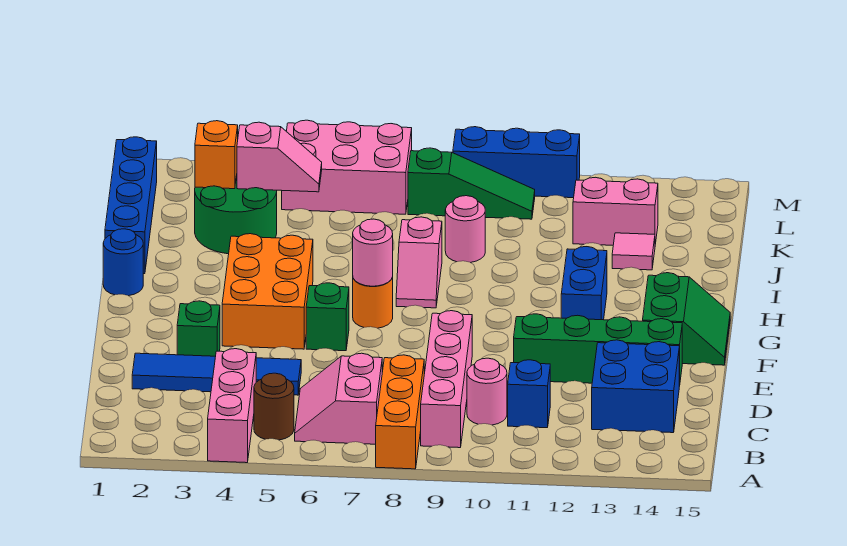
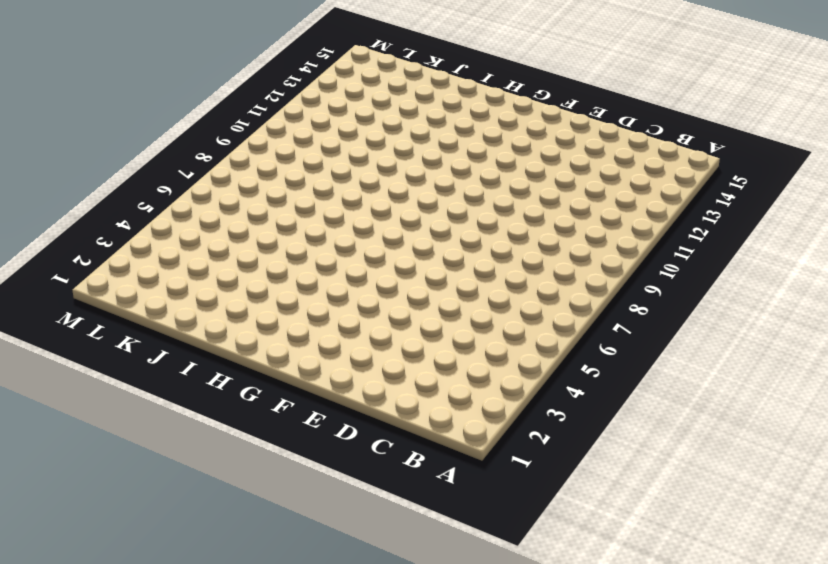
none -> pink brick A4:C4 level 1
none -> orange brick A8:C8 level 1
none -> brown round brick B5 level 1

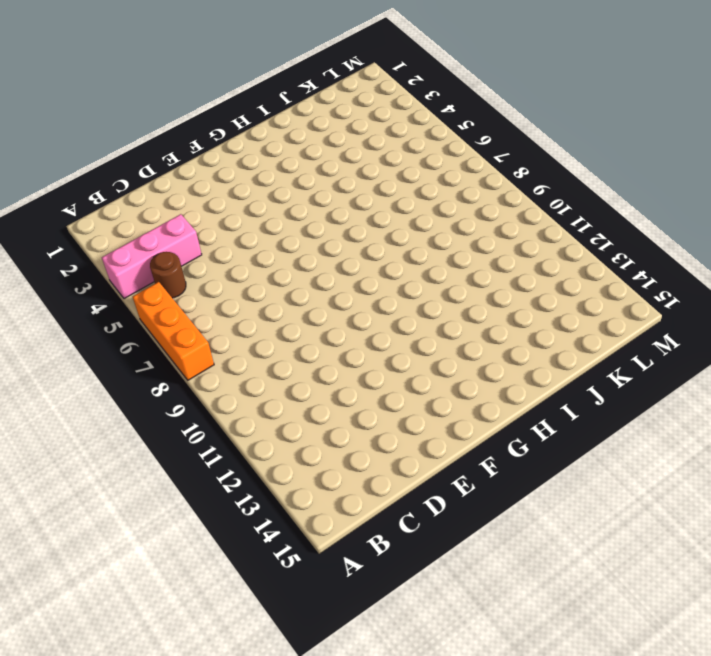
orange brick A6:A8 level 1 -> orange brick A8:C8 level 1
none -> pink slope B6:C7 level 1 top 7
none -> pink brick B9:E9 level 1
none -> pink round brick C10 level 1

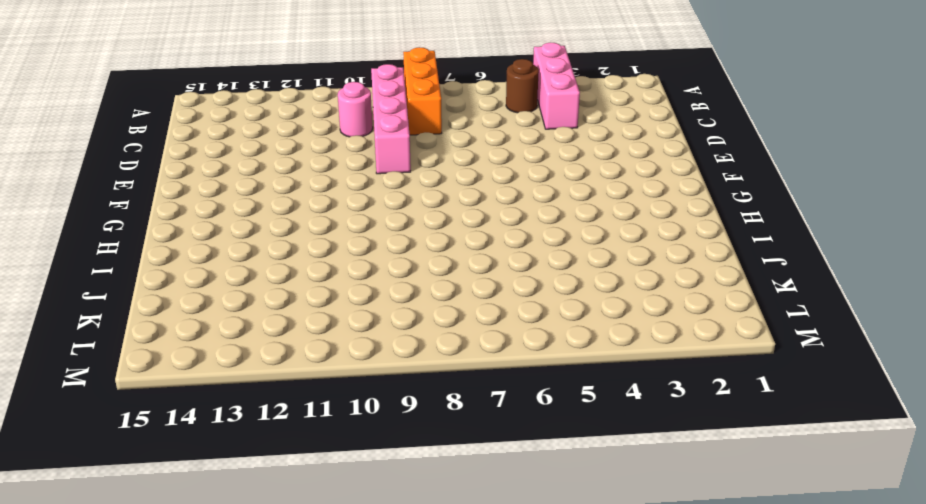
none -> pink slope B6:C7 level 1 top 7
none -> blue brick C11 level 1
none -> blue brick C13:D14 level 1

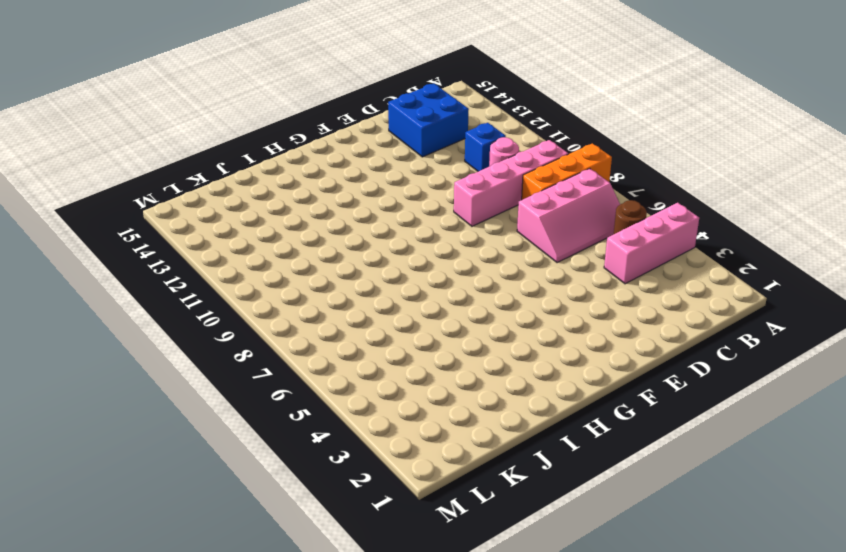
pink slope B6:D7 level 1 top 7 -> pink slope B6:C7 level 1 top 7
none -> blue tile D2:D5 level 1
none -> green brick E3 level 1
none -> green brick E11:E14 level 1

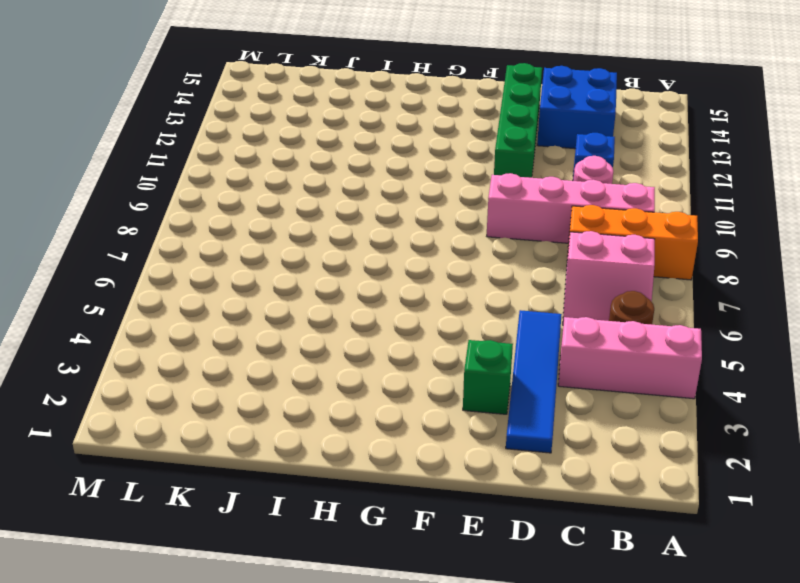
none -> orange brick F4:H5 level 1
none -> green brick F6 level 1
none -> green slope F14:G15 level 1 top 14

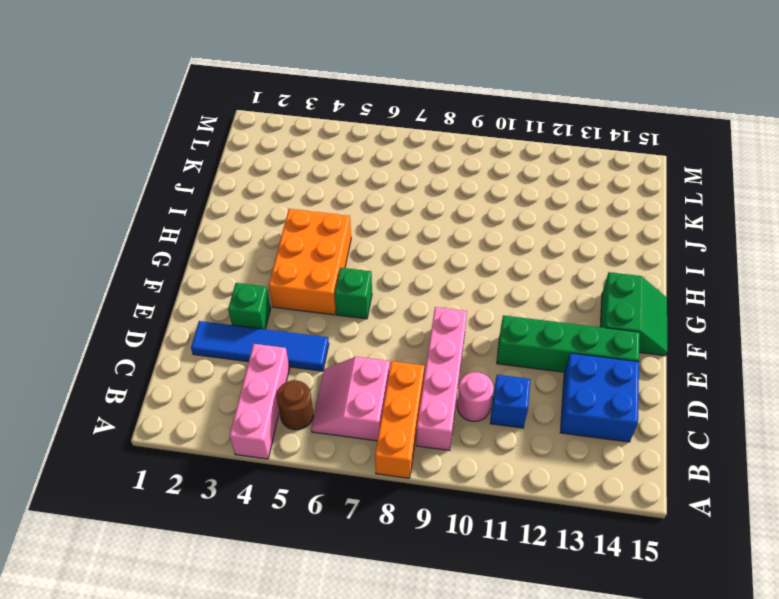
none -> orange round brick G7 level 1
none -> blue brick G12:H12 level 1
none -> blue round brick H1 level 1

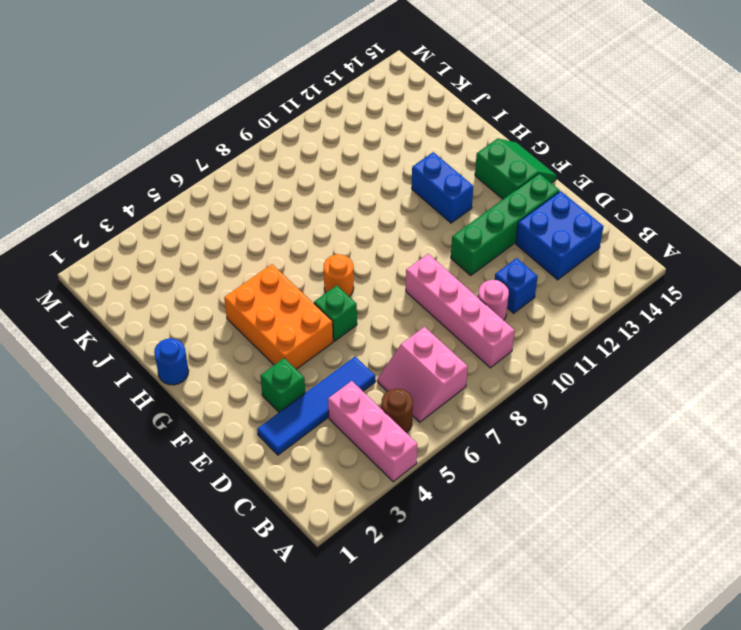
none -> orange brick A8:C8 level 1
none -> pink slope H8:I8 level 1 top I
none -> blue brick I1:L1 level 1

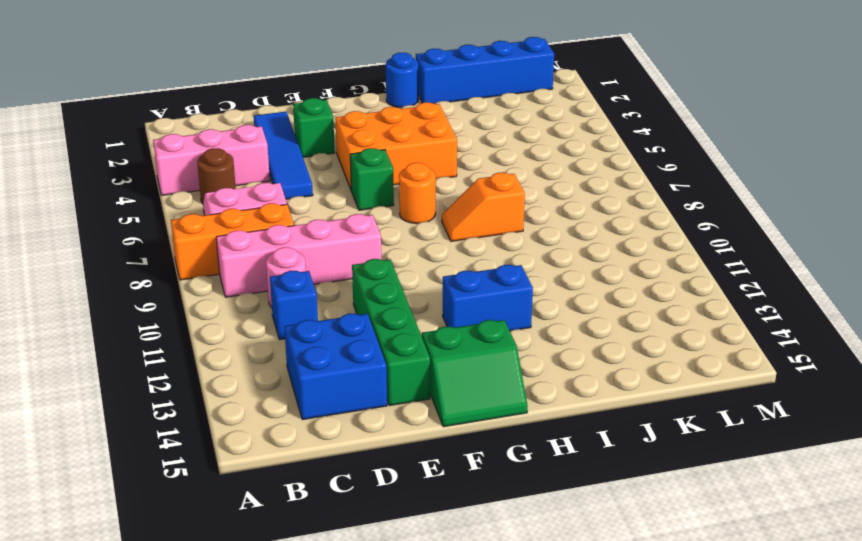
orange slope H8:I8 level 1 top I -> pink slope H8:I8 level 1 top I
none -> green round brick J3:K4 level 1
none -> pink round brick J9 level 1
none -> pink tile J13 level 1

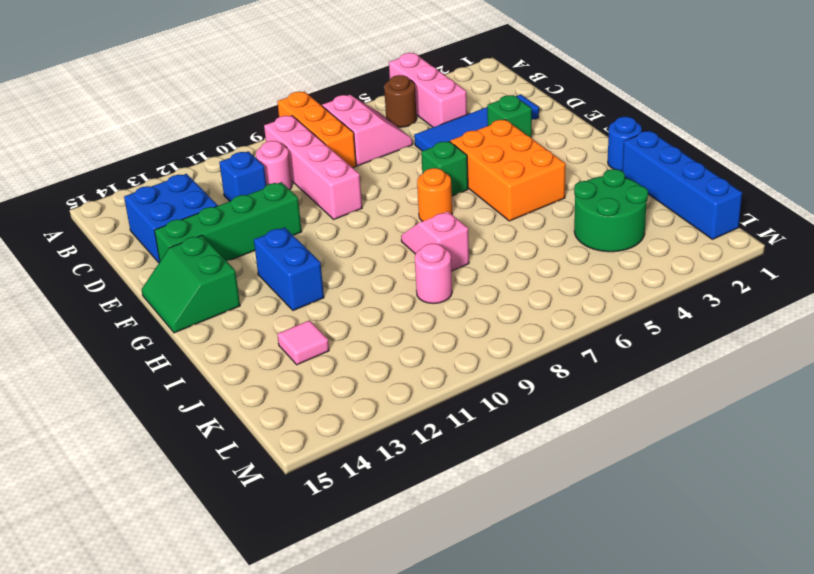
none -> pink brick K12:K13 level 1
none -> pink brick L5:M7 level 1
none -> green slope L8:L10 level 1 top 8

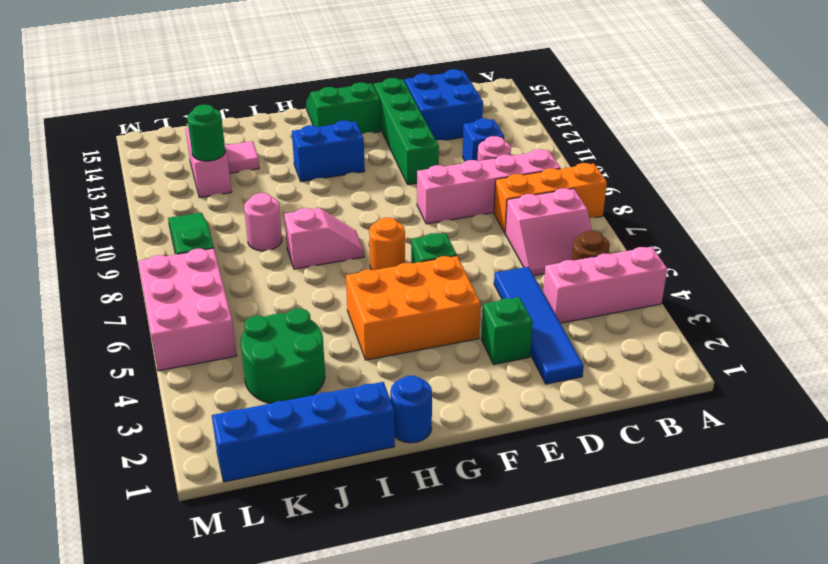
green round brick K12 level 2 -> none
none -> blue brick M9:M11 level 1
none -> pink round brick G7 level 2
none -> orange brick K3 level 2

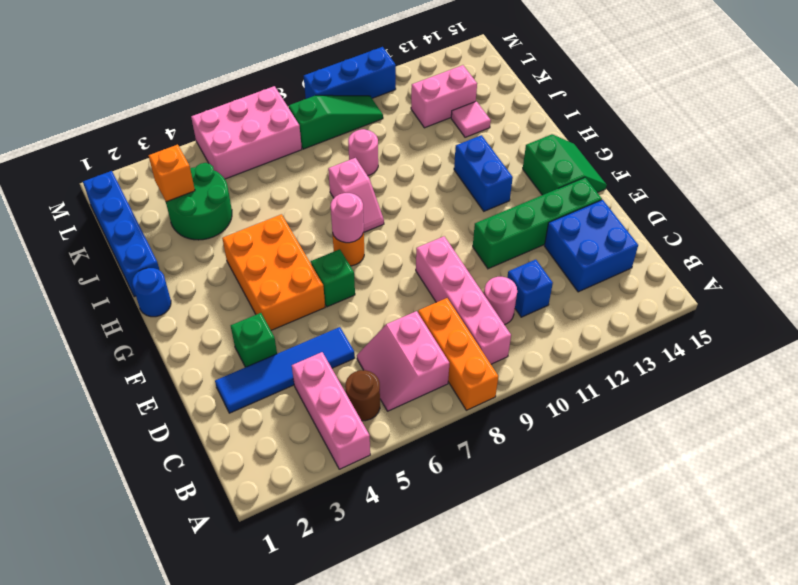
none -> pink slope K4:K5 level 2 top 4

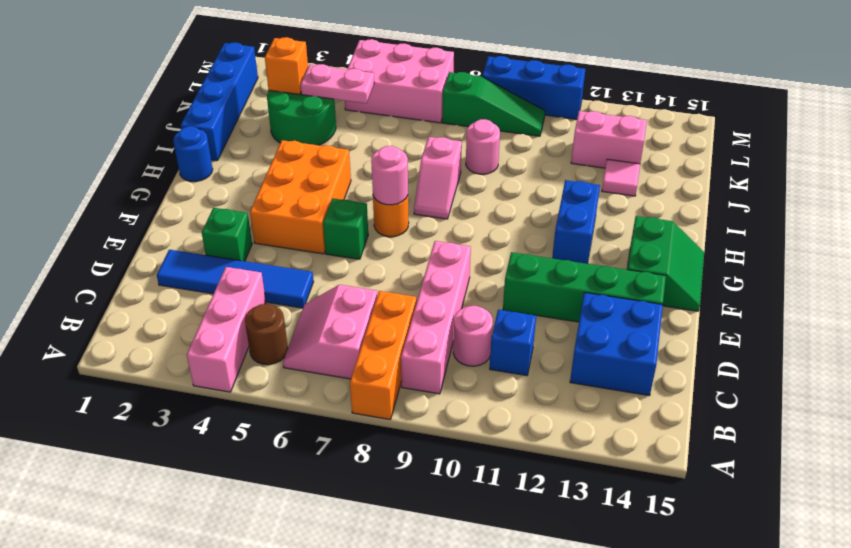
pink plate K4:K5 level 2 -> pink slope K4:K5 level 2 top 4

